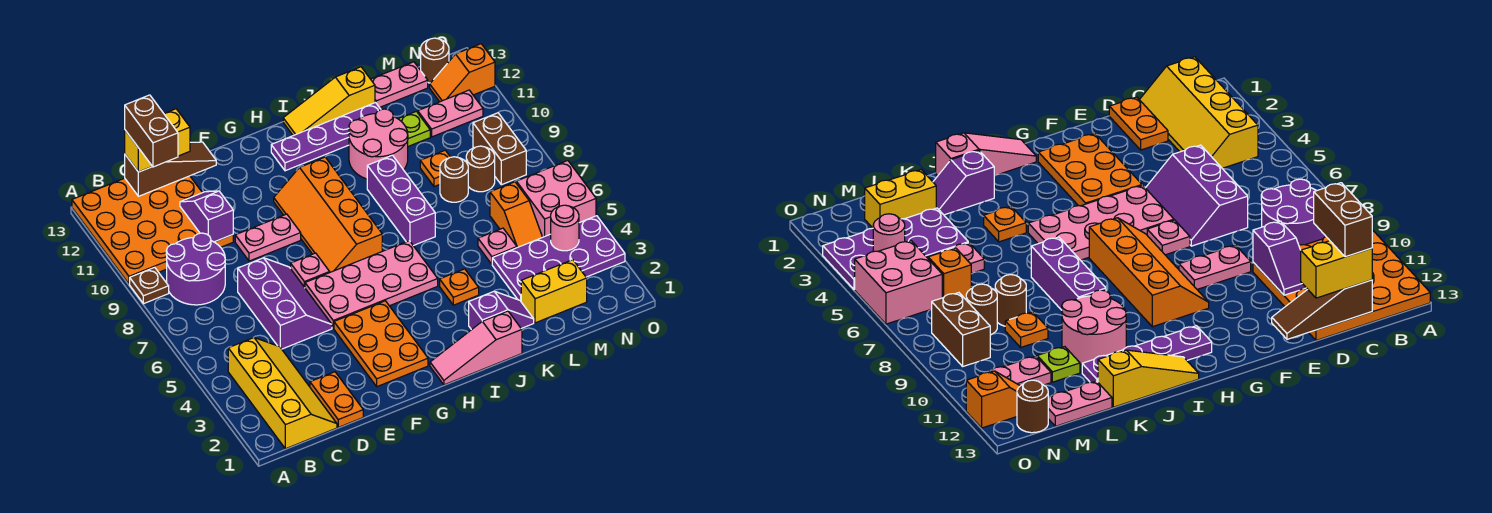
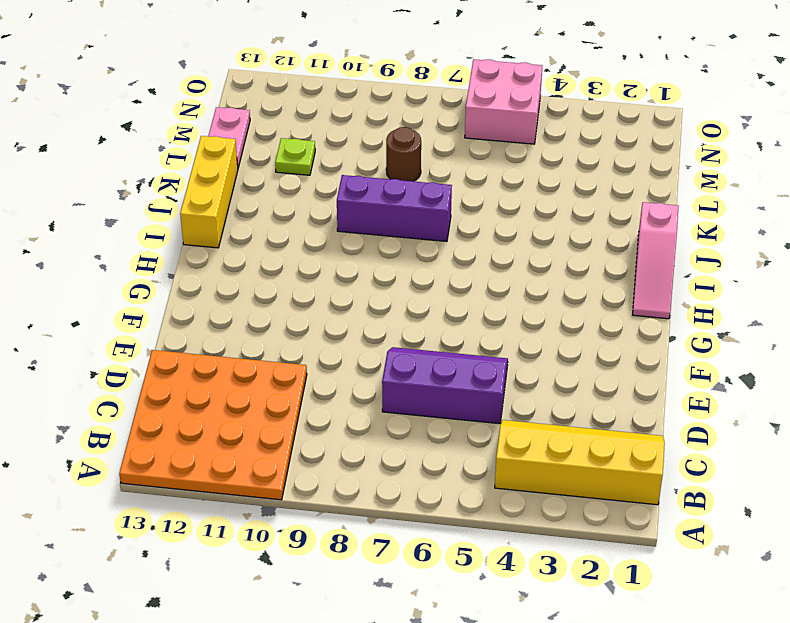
yellow brick I13:K13 level 1 -> yellow slope I13:K13 level 1 top K
none -> brown plate A9 level 1
none -> purple round brick B8:C9 level 1
none -> orange plate D1:D2 level 1
none -> pink plate E9:F9 level 1

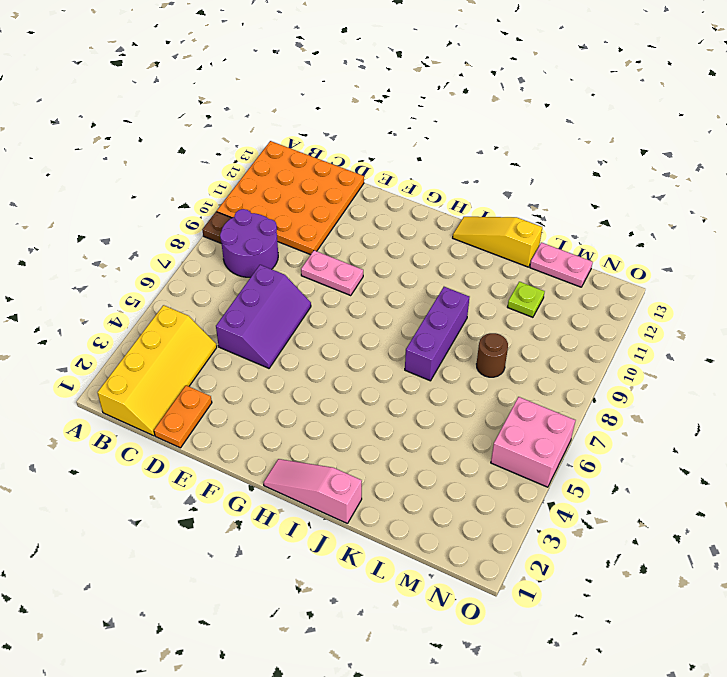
none -> orange plate F2:G4 level 1
none -> pink plate F5:I6 level 1
none -> pink plate F7 level 1
none -> orange slope G7:H10 level 1 top H

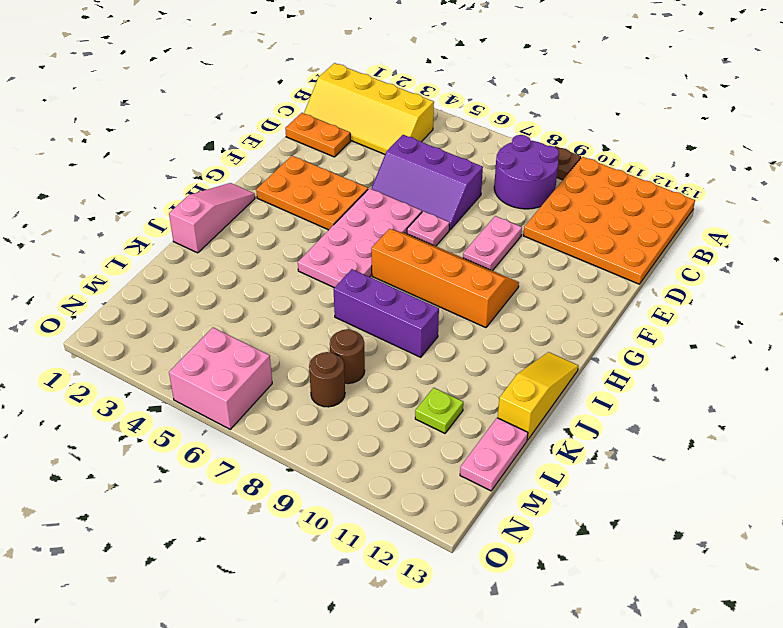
none -> purple plate H12:K12 level 1
none -> purple slope J2:K2 level 1 top J
none -> orange plate J4 level 1
none -> pink round brick J10:K11 level 1

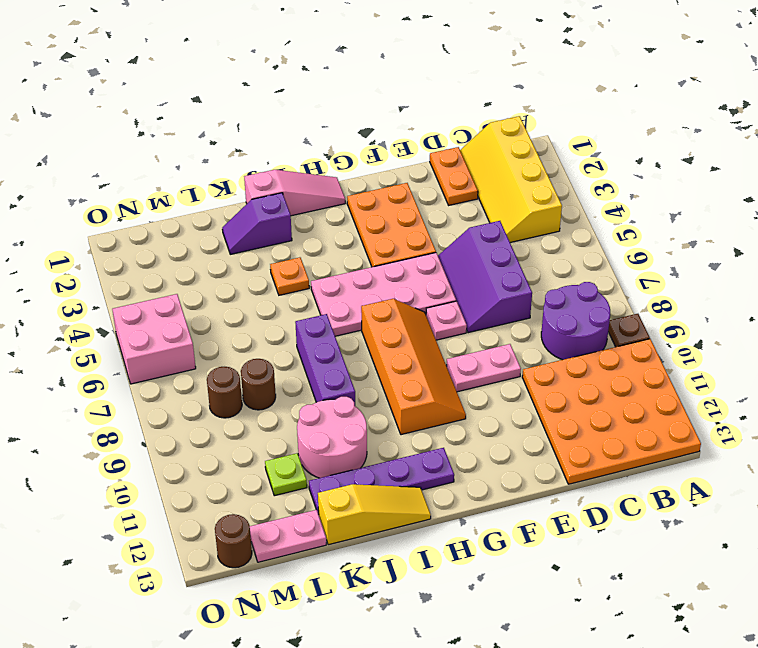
none -> yellow brick L2:M2 level 1
none -> purple plate L3:O4 level 1
none -> pink plate L5 level 1
none -> orange plate L9 level 1

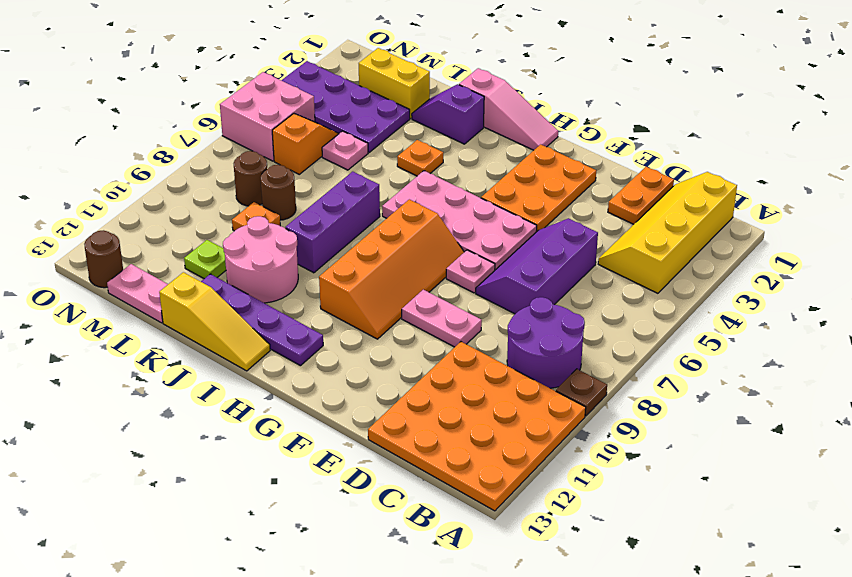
none -> pink plate M11:N11 level 1
none -> brown brick N8:N9 level 1
none -> orange slope N12:O12 level 1 top O
none -> brown slope C13:E13 level 2 top C

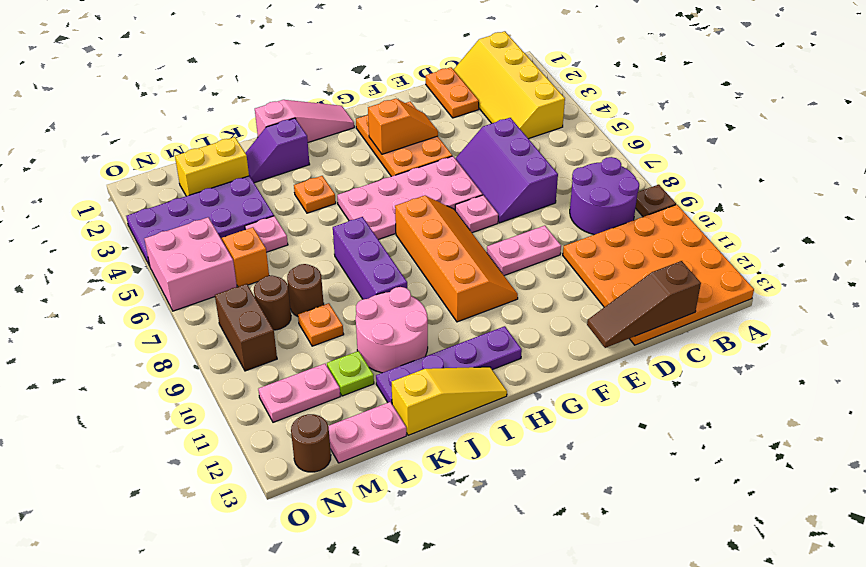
orange slope F3:G3 level 2 top G -> orange slope N12:O12 level 1 top O
none -> purple slope D10:D11 level 2 top 10
none -> pink round brick N4 level 2
none -> yellow brick C13:D13 level 3
none -> brown brick C12:C13 level 4

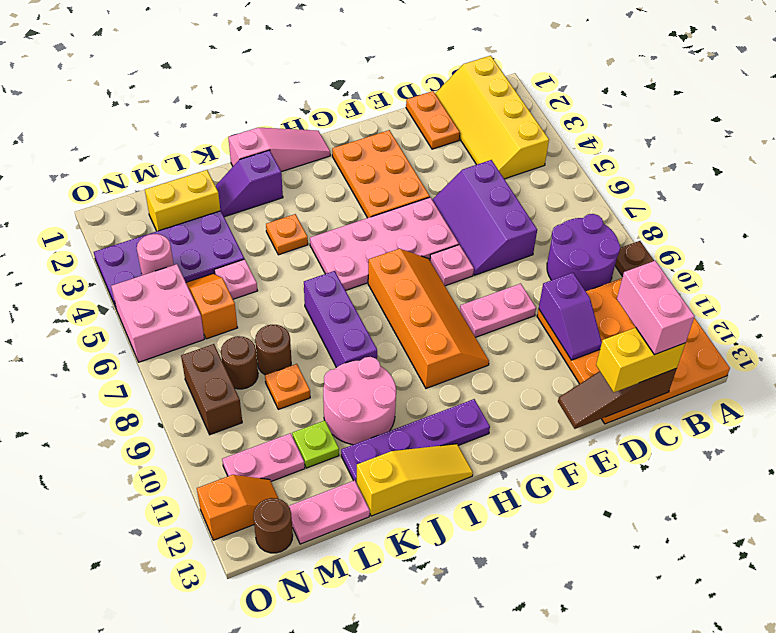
pink brick C12:C13 level 4 -> brown brick C12:C13 level 4

